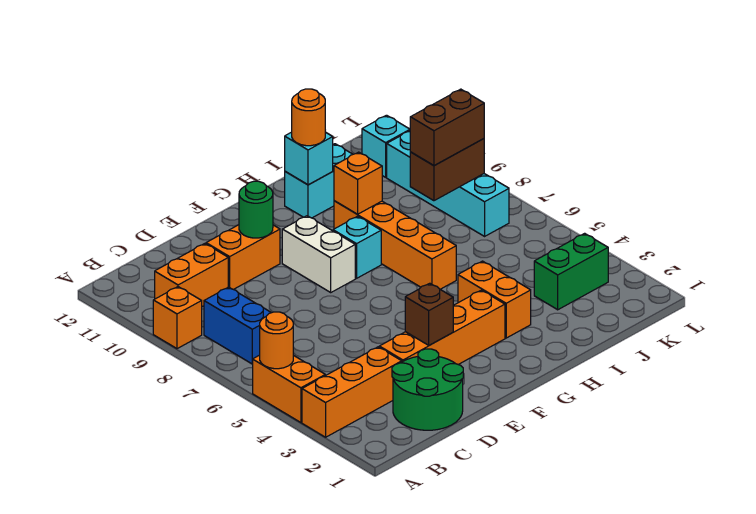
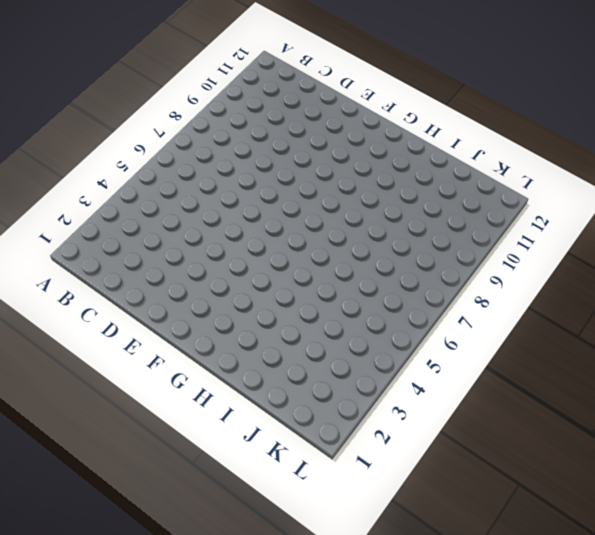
none -> orange brick A3:C3 level 1
none -> orange brick A4:A5 level 1
none -> orange brick A9 level 1

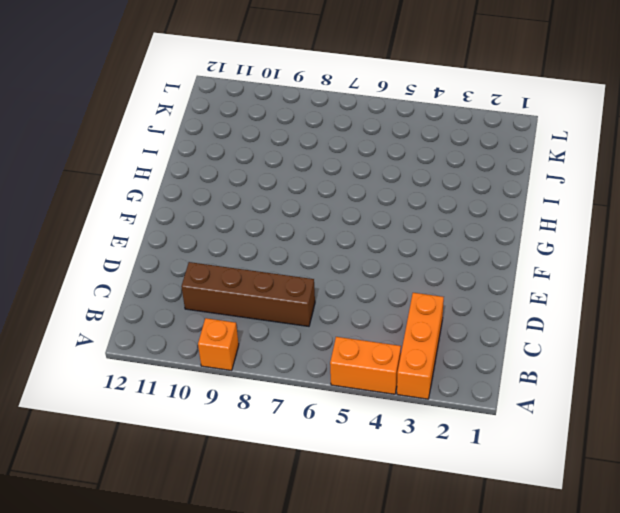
brown brick C7:C10 level 1 -> orange brick B10:C10 level 1
none -> blue brick B7:B8 level 1
none -> green round brick C1:D2 level 1
none -> orange brick D3:G3 level 1

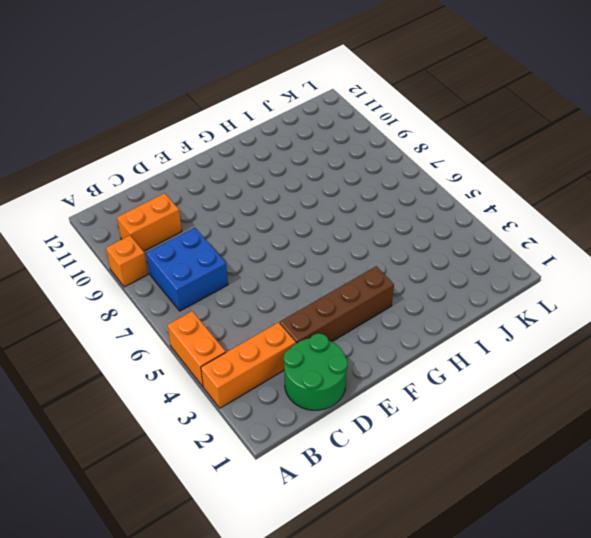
blue brick B7:C8 level 1 -> blue brick B7:B8 level 1
brown brick D3:G3 level 1 -> orange brick D3:G3 level 1
none -> orange brick D10:E10 level 1
none -> white brick F8:F9 level 1
none -> cyan brick G8 level 1

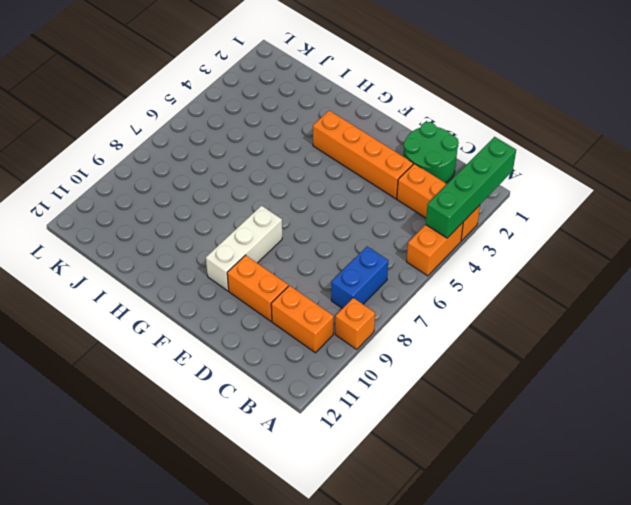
green brick A1:A4 level 2 -> none
white brick F8:F10 level 1 -> white brick F8:F9 level 1
none -> cyan brick G8 level 1
none -> orange brick H3:H4 level 1
none -> orange brick H6:H9 level 1

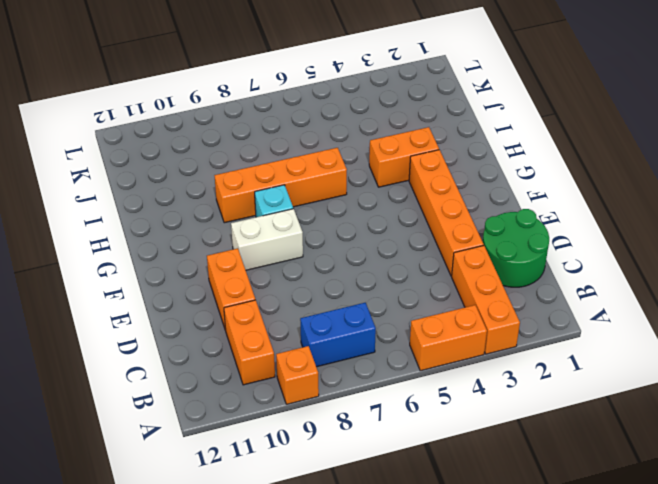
none -> cyan brick H11:I11 level 1
none -> green brick J3:K3 level 1
none -> cyan brick K7:K10 level 1

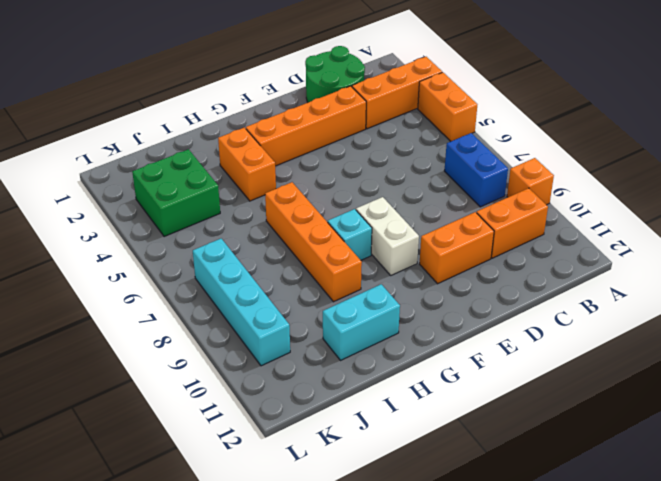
green brick J3:K4 level 1 -> green brick J3:K3 level 1
none -> cyan brick K11 level 1
none -> orange round brick A5 level 2
none -> brown brick E3 level 2

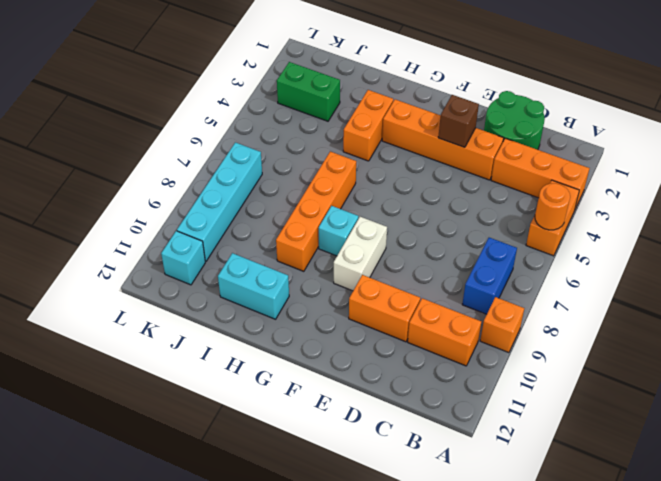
none -> green round brick E10 level 2
none -> orange brick H9 level 2
none -> cyan brick H11 level 2

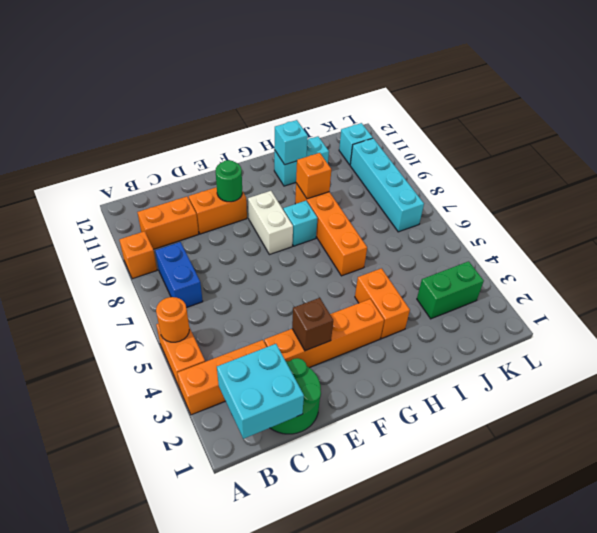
cyan brick B1:C2 level 2 -> none
none -> brown brick J8:K8 level 2
none -> orange round brick H11 level 3
none -> brown brick J8:K8 level 3

